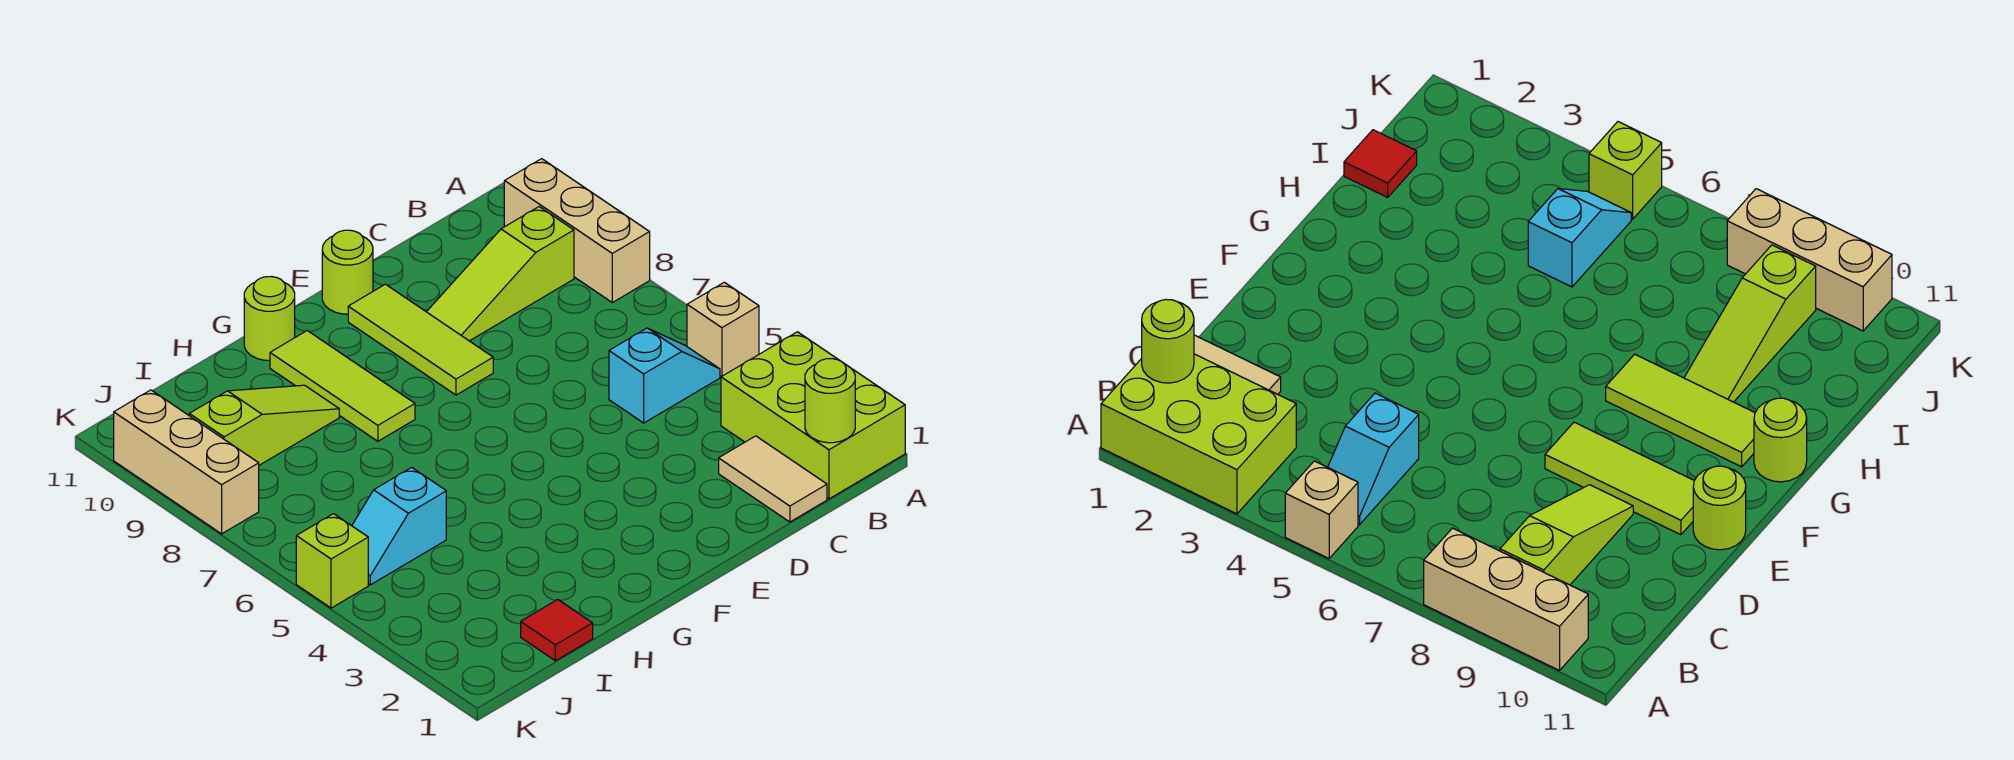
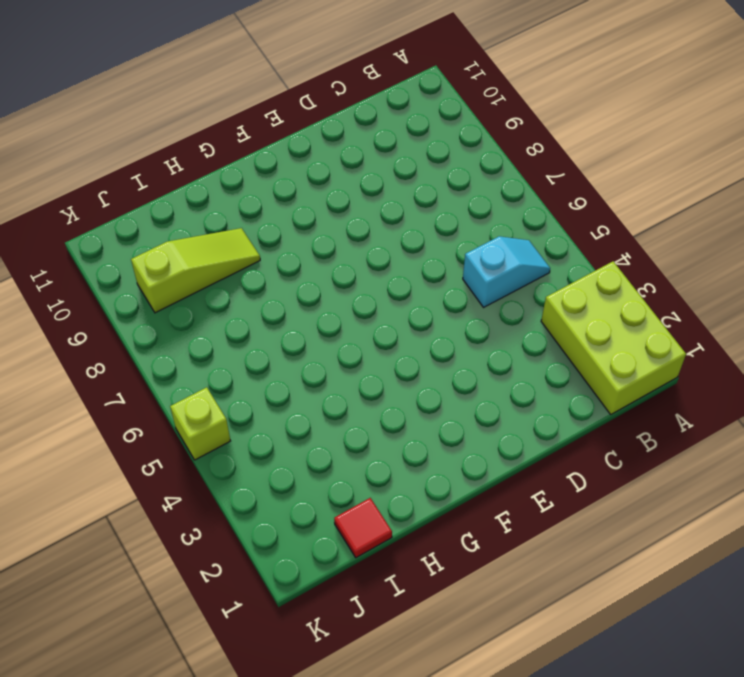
none -> tan brick A5 level 1
none -> tan brick A8:A10 level 1
none -> lime slope B9:D9 level 1 top B

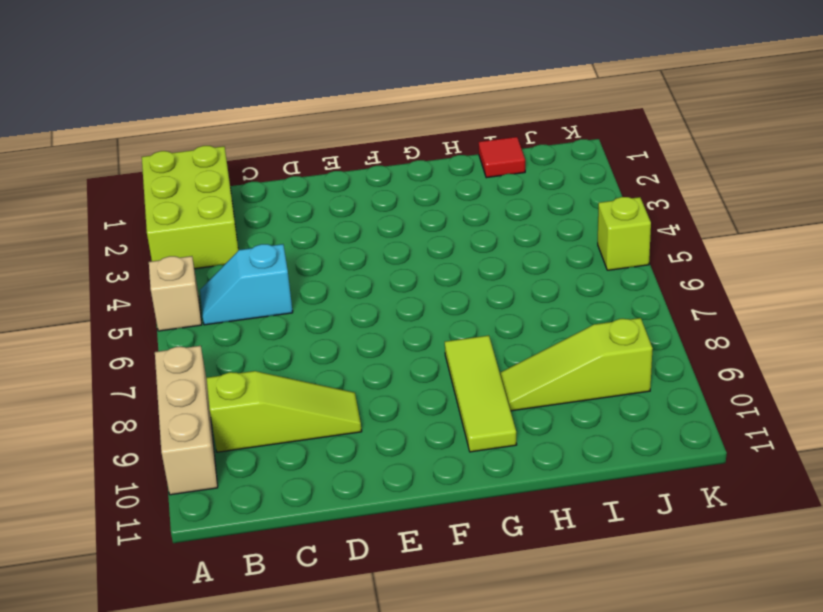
none -> tan tile C1:C2 level 1
none -> lime tile E8:E10 level 1
none -> lime round brick E11 level 1

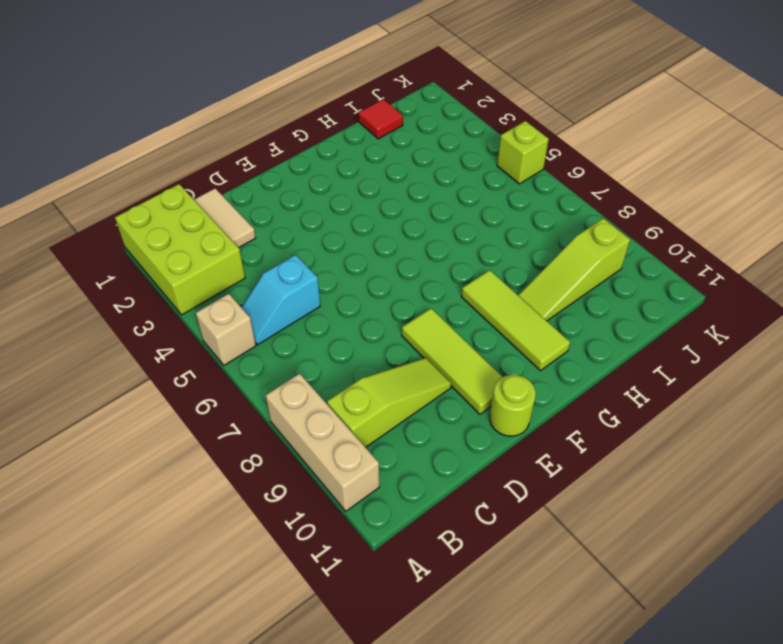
none -> lime round brick G11 level 1
none -> cyan slope I5:J5 level 1 top I
none -> tan brick K8:K10 level 1

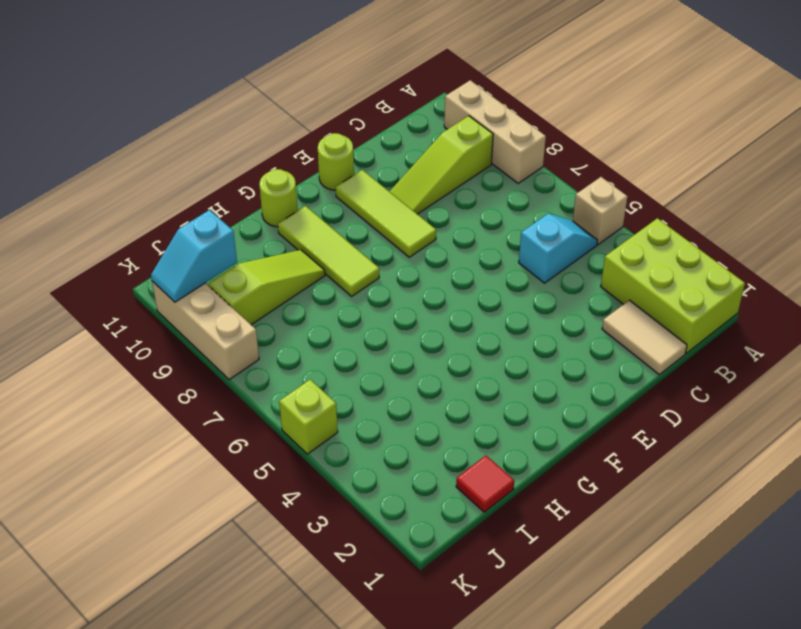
cyan slope J10:K10 level 2 top J -> cyan slope I5:J5 level 1 top I
none -> lime round brick B1 level 2

